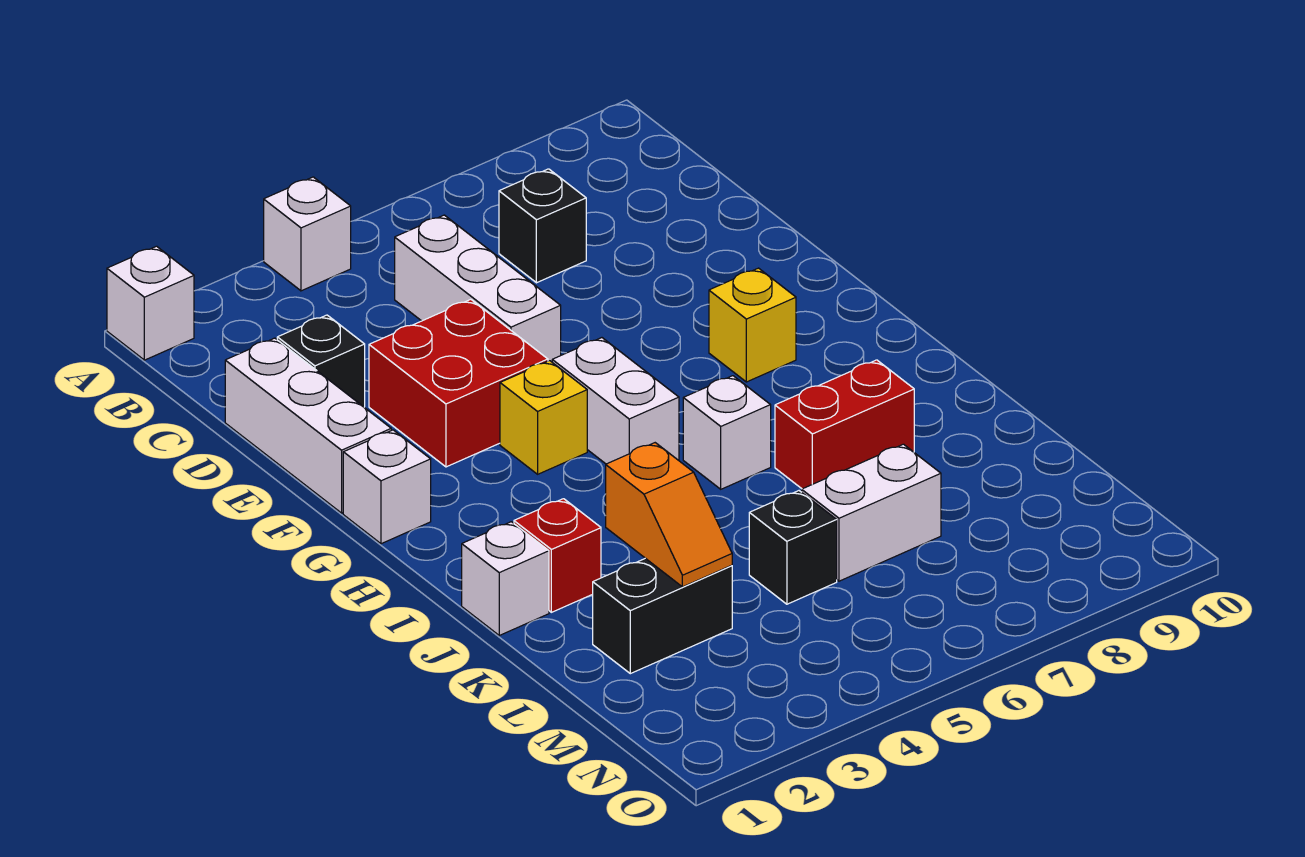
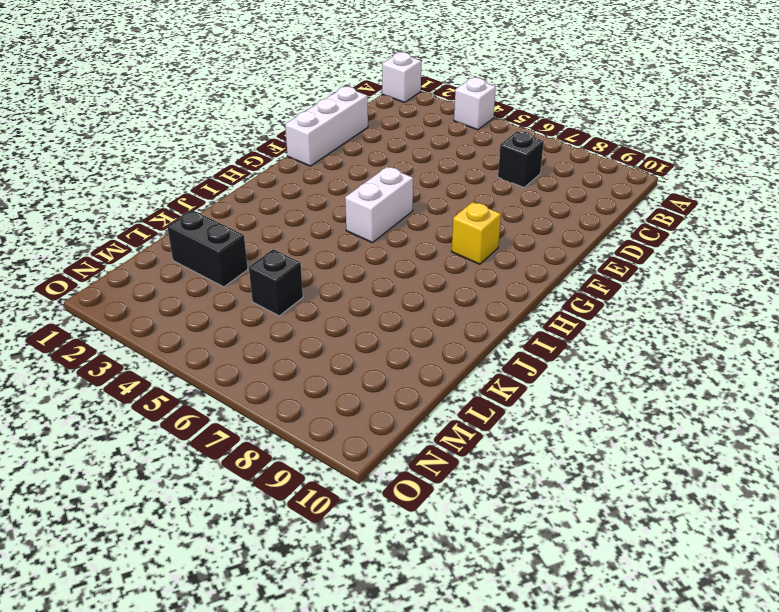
none -> white brick C5:E5 level 1
none -> black brick D2 level 1
none -> red brick E3:F4 level 1

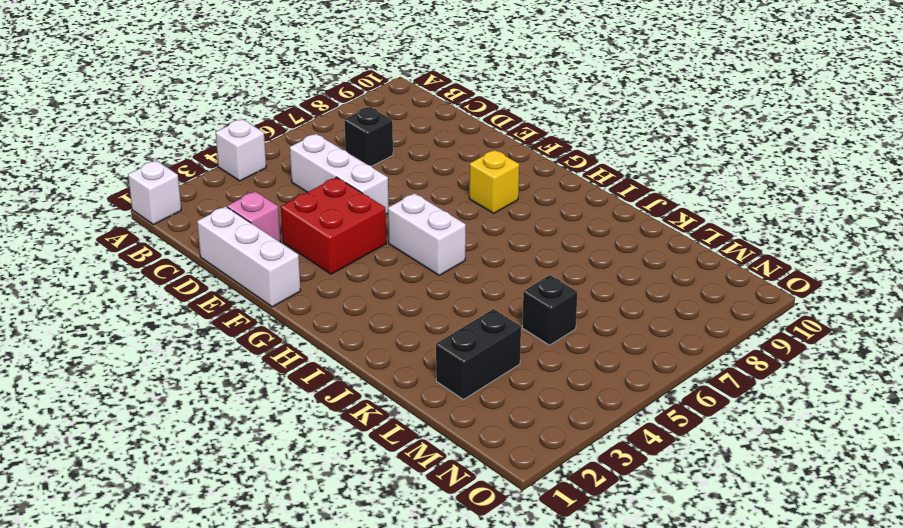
pink brick D2 level 1 -> black brick D2 level 1
none -> white brick G1 level 1
none -> yellow brick G4 level 1
none -> white brick I6 level 1

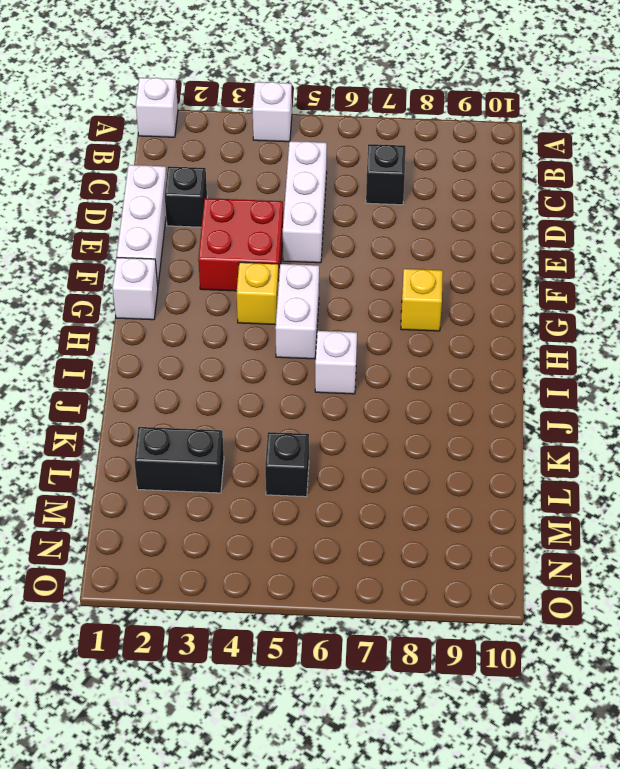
none -> white brick J1 level 1
none -> red brick J2 level 1
none -> red brick J7:J8 level 1

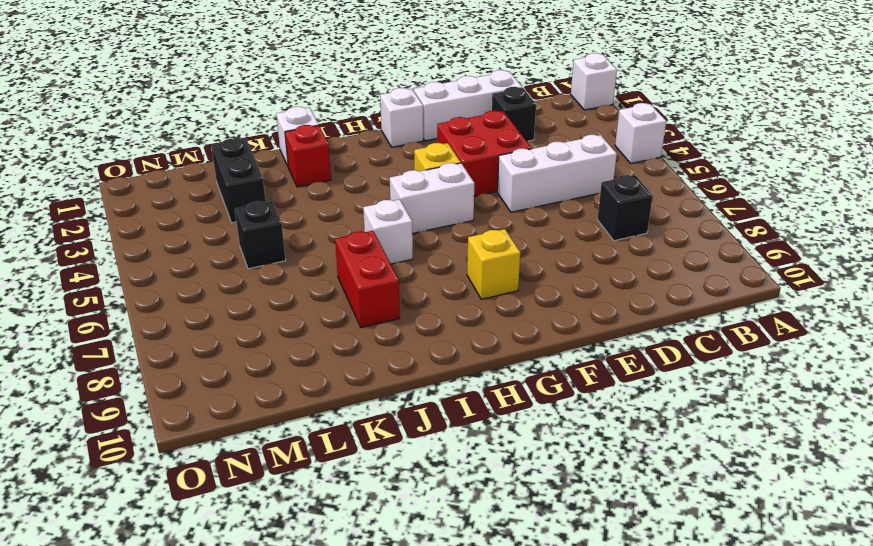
none -> white brick L6:L7 level 1
none -> orange slope K3:L3 level 2 top K

